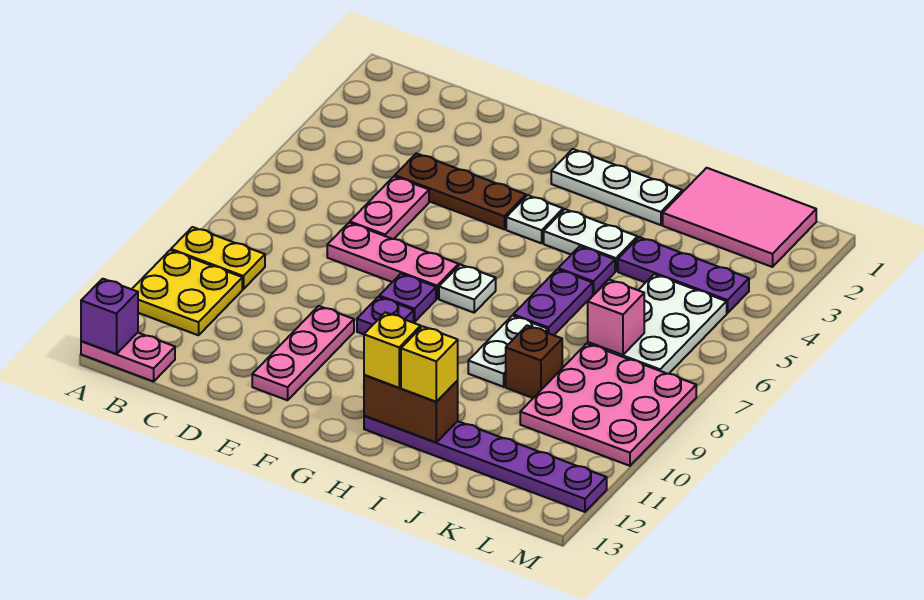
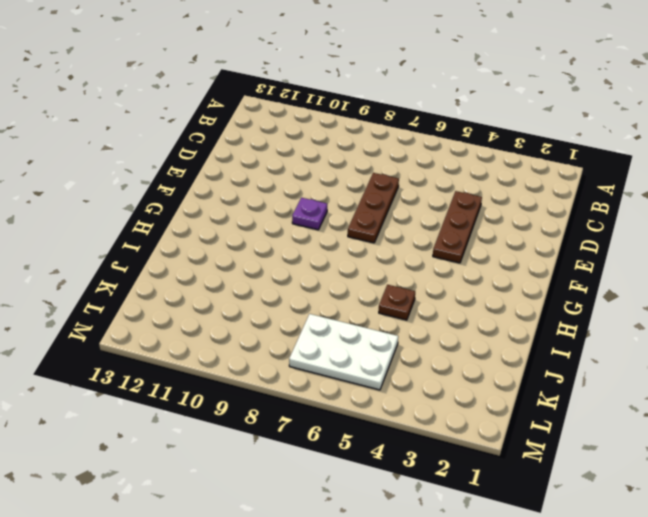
brown plate D7:F7 level 1 -> pink plate D7:F7 level 1
brown plate I5 level 1 -> purple plate I5 level 1
none -> yellow plate A9:B9 level 1
none -> yellow plate A10:B11 level 1
none -> pink plate A13:B13 level 1

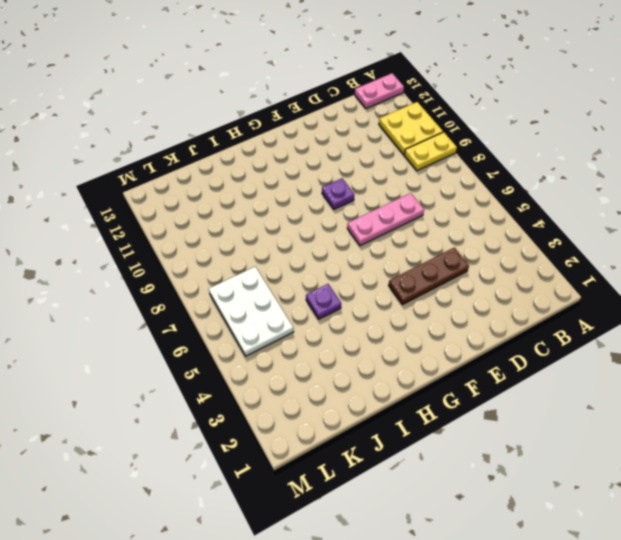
none -> pink plate D5:D6 level 1
none -> pink plate E10:E12 level 1
none -> purple plate F8 level 1

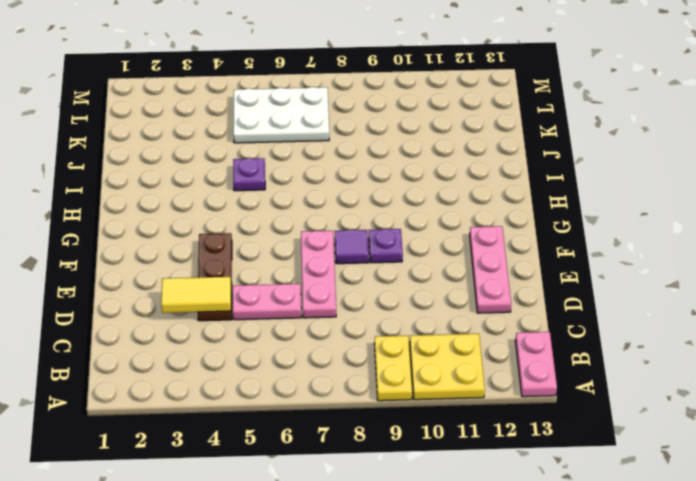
yellow tile D3:D4 level 2 -> none
pink plate D12:F12 level 1 -> pink plate E10:E12 level 1
purple tile F8 level 1 -> purple plate F8 level 1
none -> white plate G2:I2 level 1
none -> white plate G4 level 1
none -> white plate G7 level 1

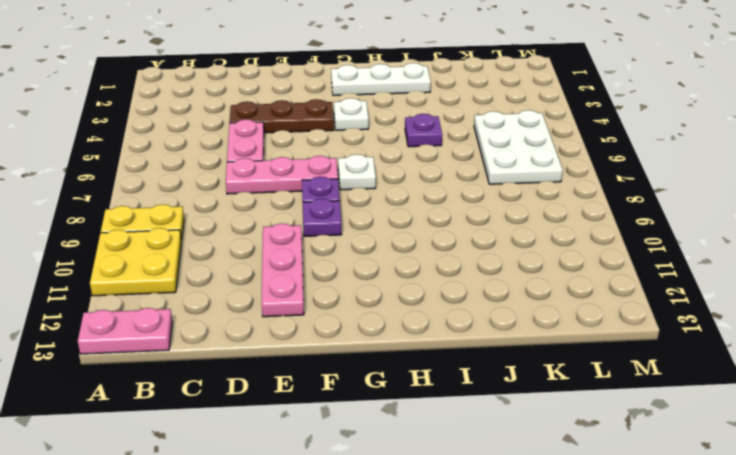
none -> white plate H4:I4 level 1
none -> purple plate H12:M12 level 1
none -> purple plate I6:I7 level 1

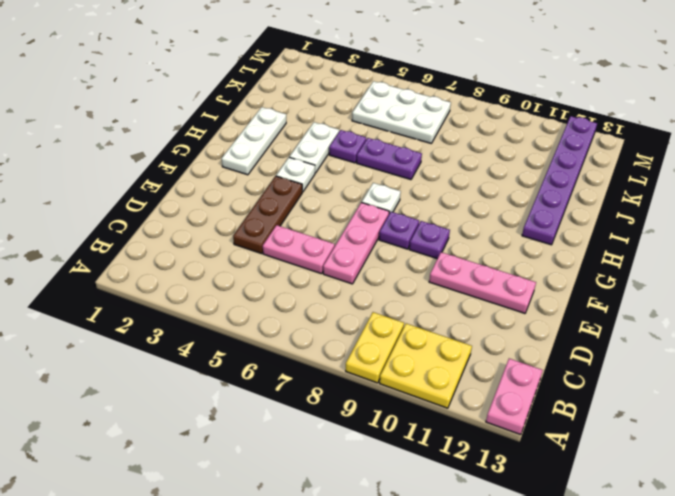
none -> white plate I8:I9 level 1
none -> pink tile J1:L2 level 1
none -> purple plate J4:L4 level 1

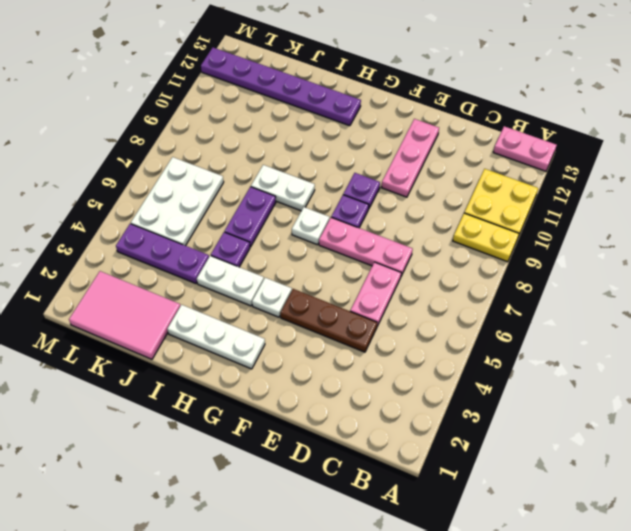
white plate H8:I8 level 1 -> white plate I8:I9 level 1
none -> brown brick J9 level 1
none -> pink plate K8:M10 level 1
none -> purple brick A13 level 2

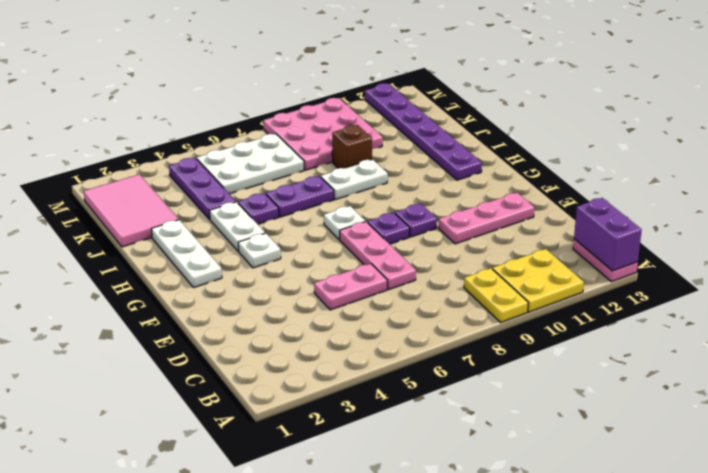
purple brick A13:B13 level 2 -> purple brick A13 level 2
none -> brown plate D4:F4 level 1
none -> brown brick H12:I12 level 2
none -> pink brick K7 level 2

